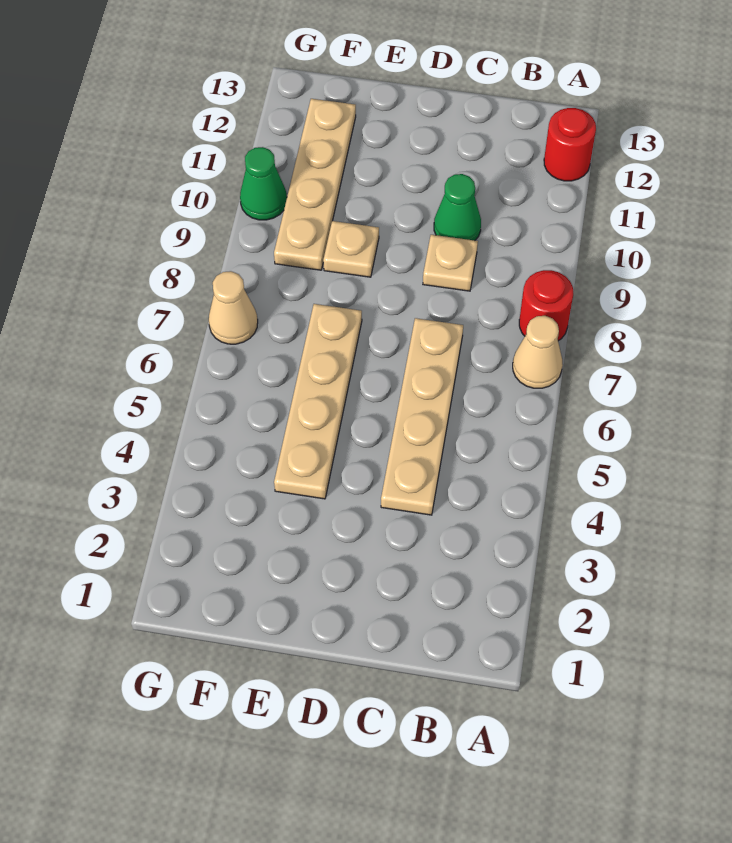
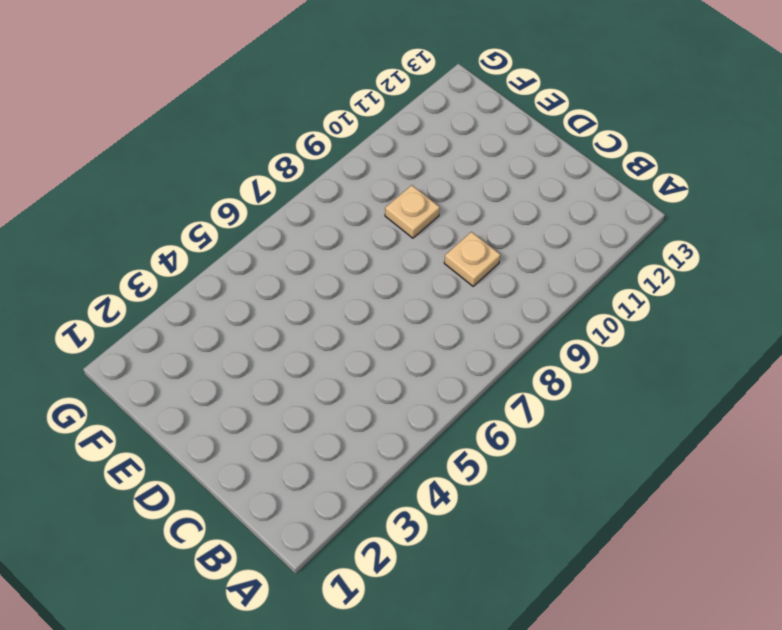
none -> tan cone A7 level 1
none -> red round brick A8 level 1

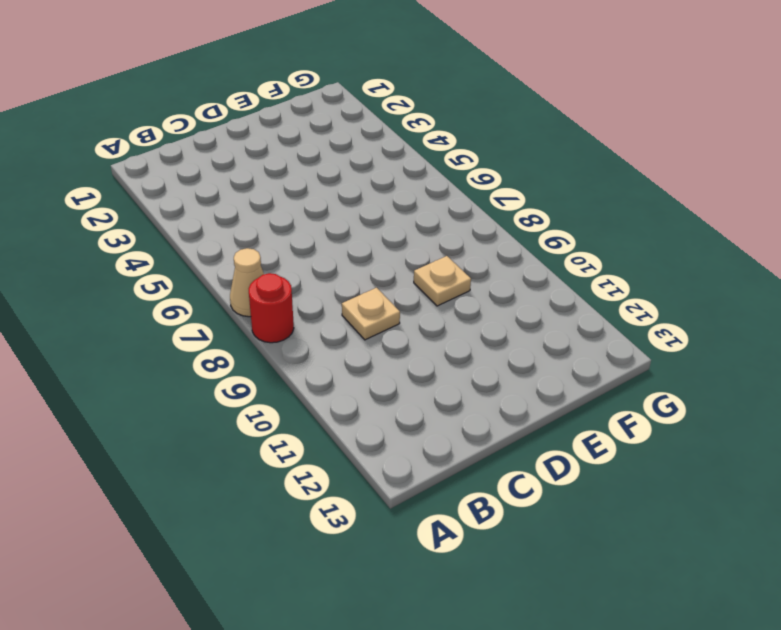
none -> red round brick A12 level 1
none -> tan plate C4:C7 level 1

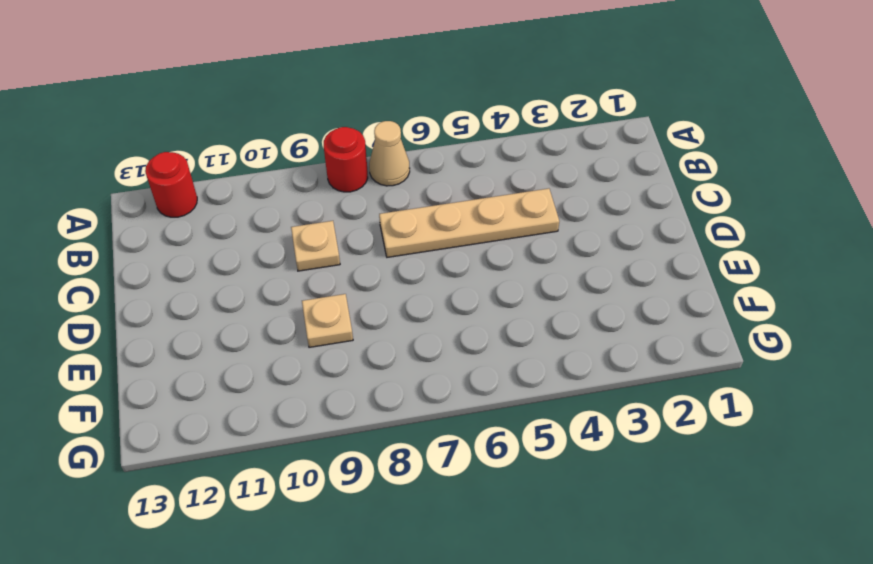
none -> green cone C10 level 1
none -> tan plate E4:E7 level 1

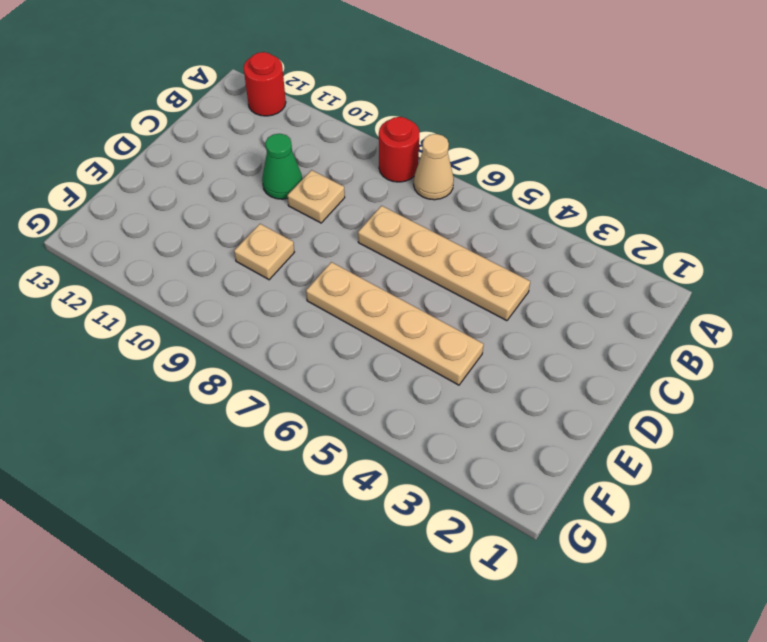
none -> tan plate F9:F12 level 1
none -> tan cone G7 level 1

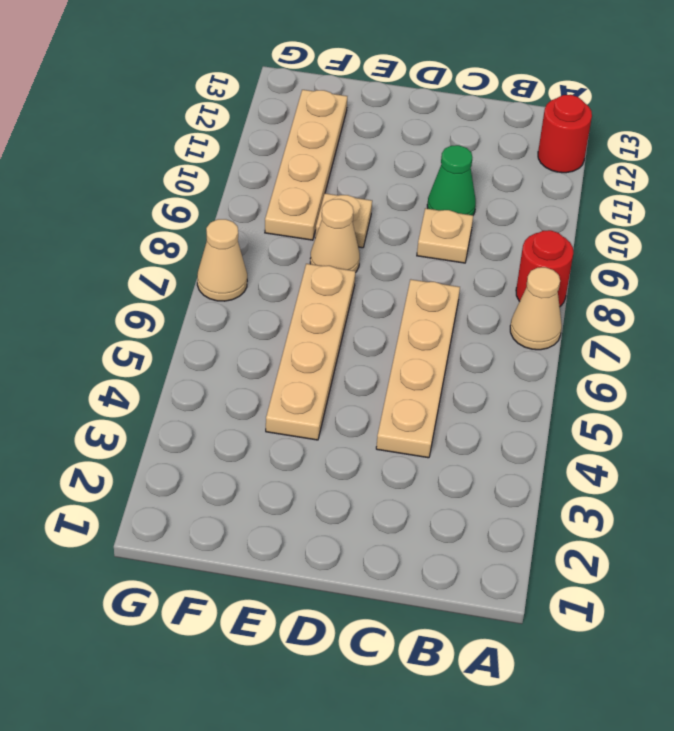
tan cone E8 level 1 -> none
none -> green cone G10 level 1

